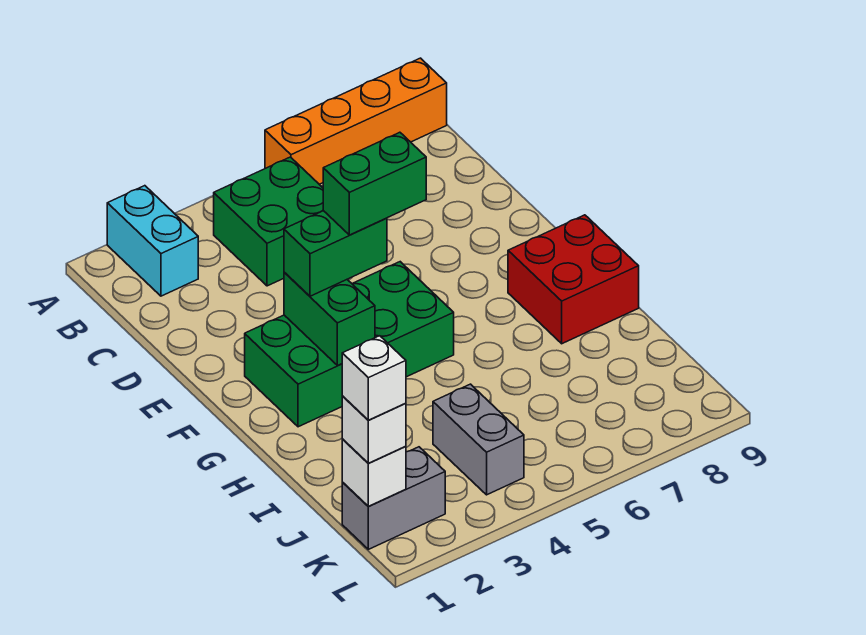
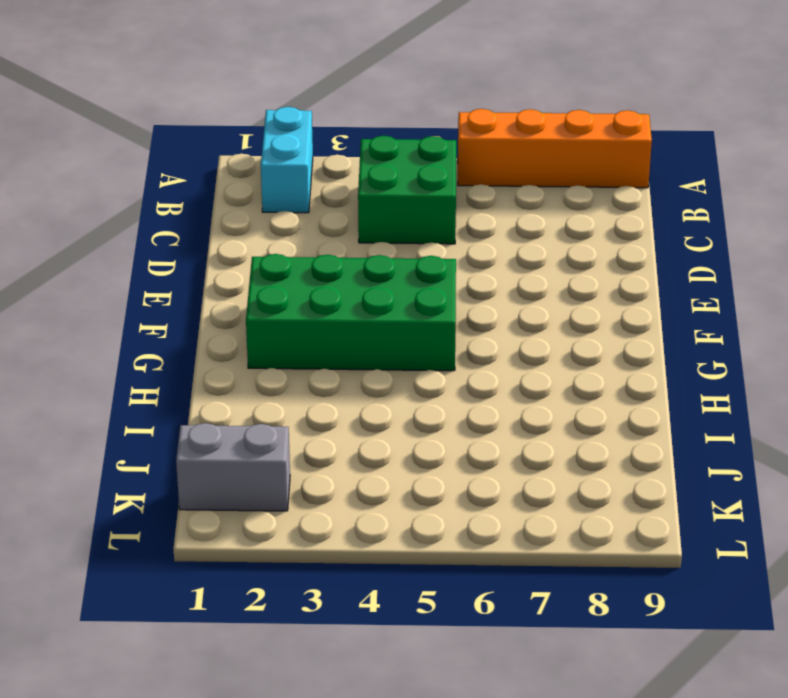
none -> red brick G8:H9 level 1
none -> grey brick J4:K4 level 1
none -> green brick F3:G3 level 2

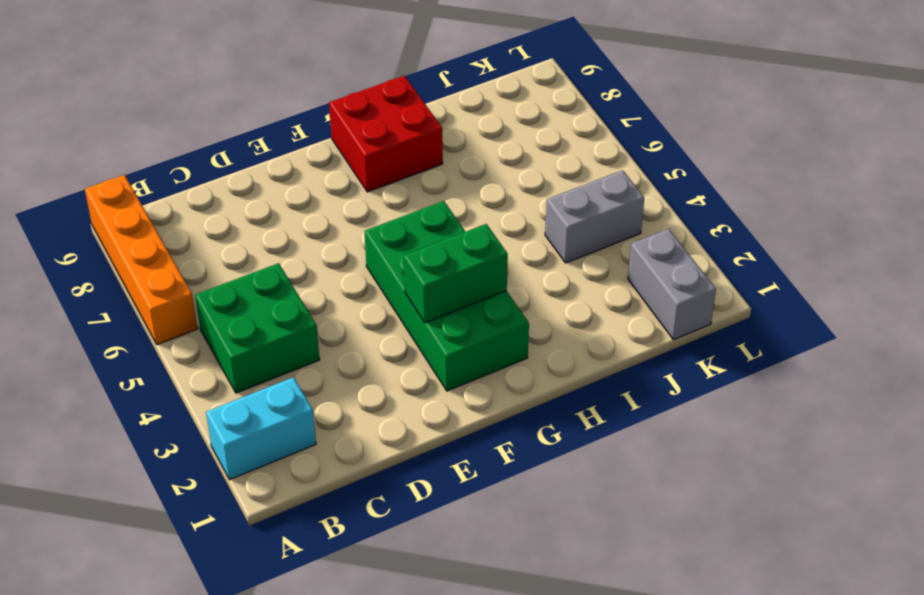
none -> white brick K1 level 2
none -> green brick F3:F4 level 3
none -> white brick K1 level 3

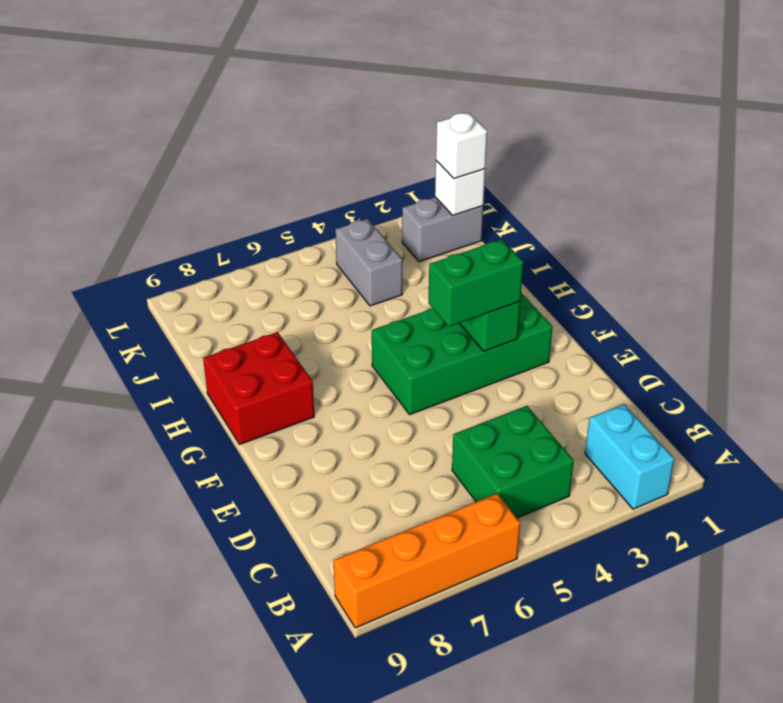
none -> green brick F4:F5 level 4
none -> white brick K1 level 4

